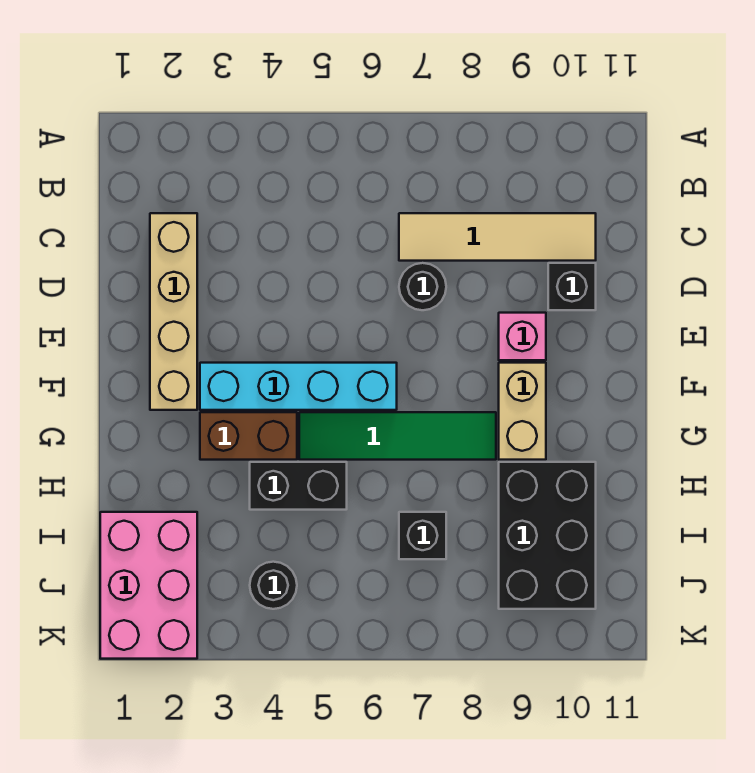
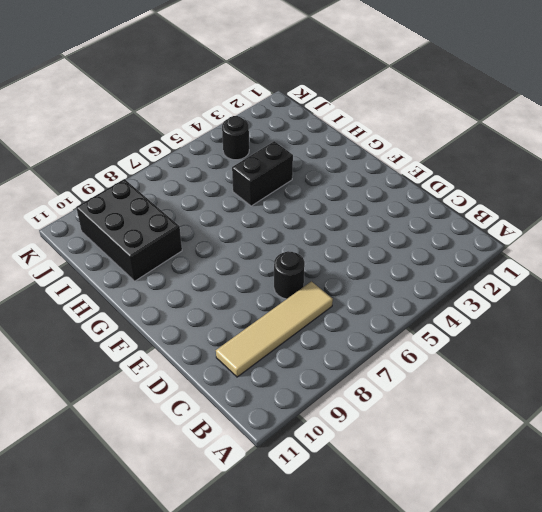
none -> tan brick C2:F2 level 1
none -> black brick D10 level 1
none -> pink brick E9 level 1

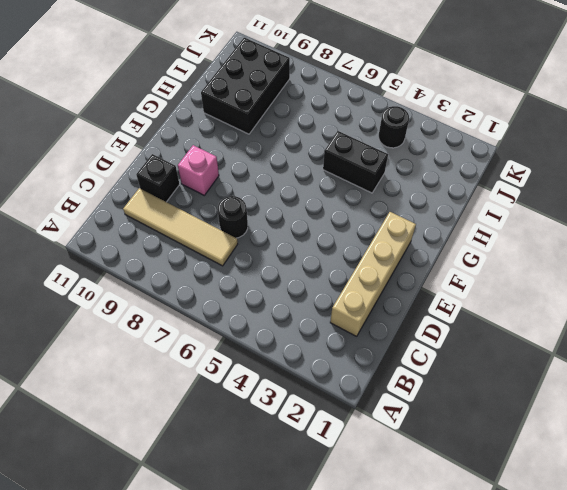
none -> cyan brick F3:F6 level 1
none -> tan brick F9:G9 level 1
none -> brown brick G3:G4 level 1

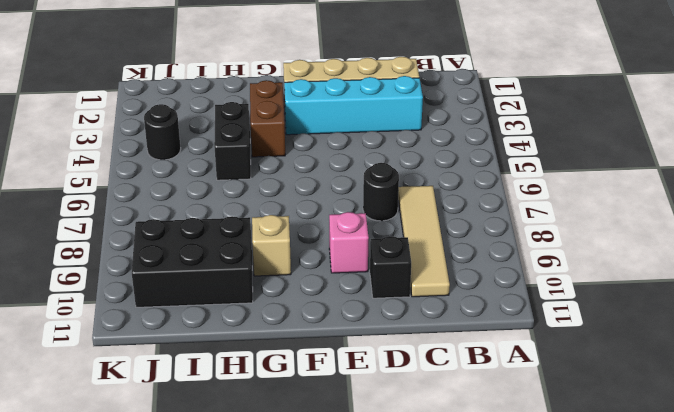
cyan brick C3:F3 level 1 -> cyan brick F3:F6 level 1
tan brick G9 level 1 -> tan brick F9:G9 level 1
none -> green tile G5:G8 level 1
none -> pink brick I1:K2 level 1
none -> black brick I7 level 1

